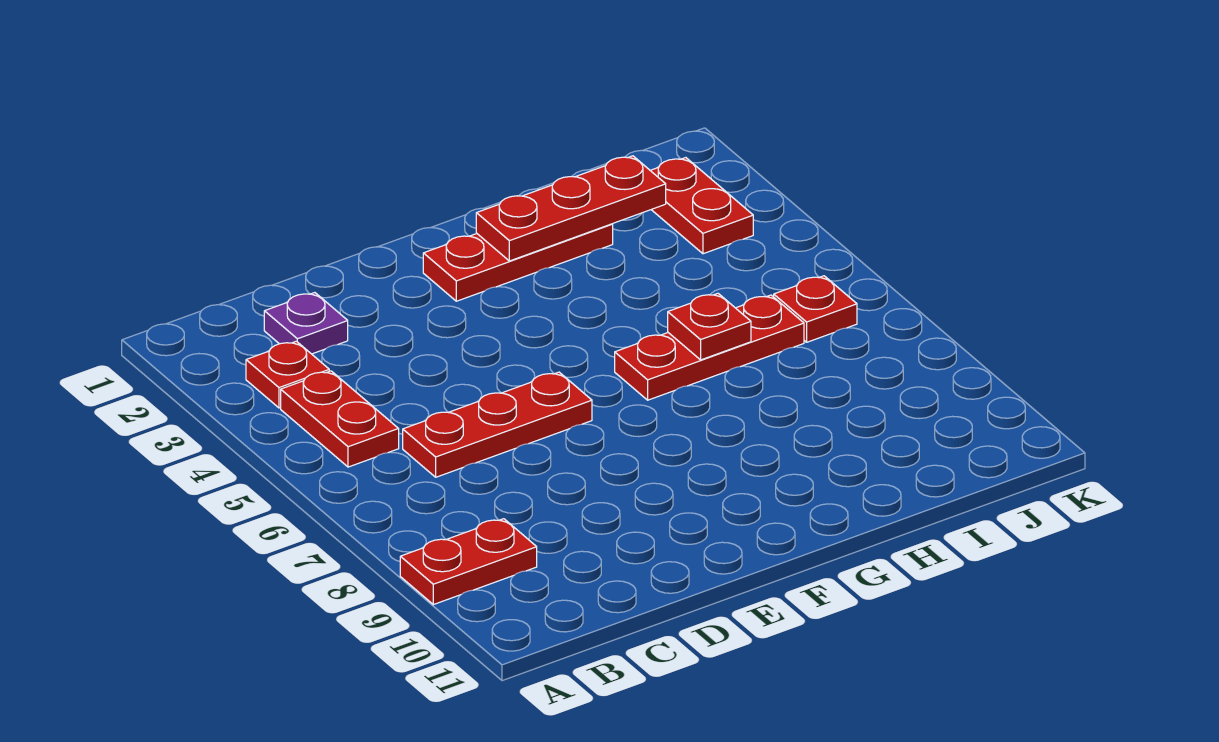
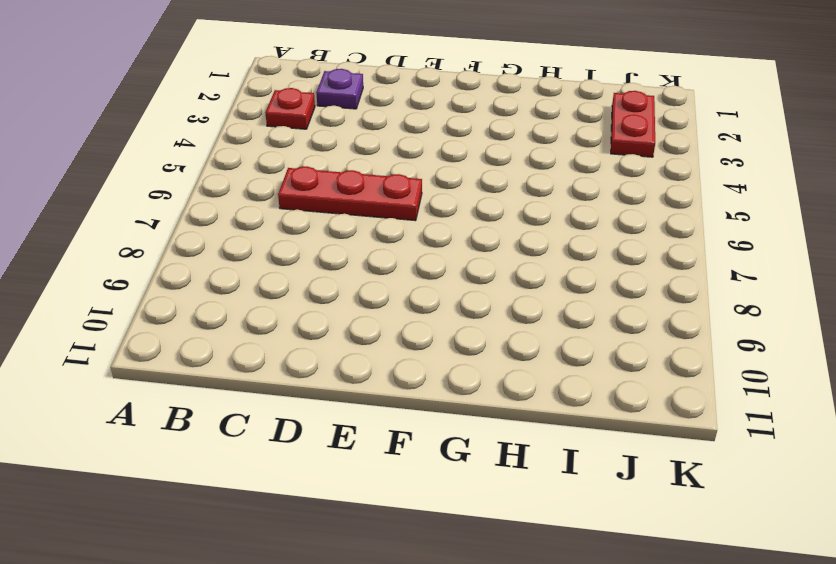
none -> red plate A9:B9 level 1
none -> red plate B4:B5 level 1

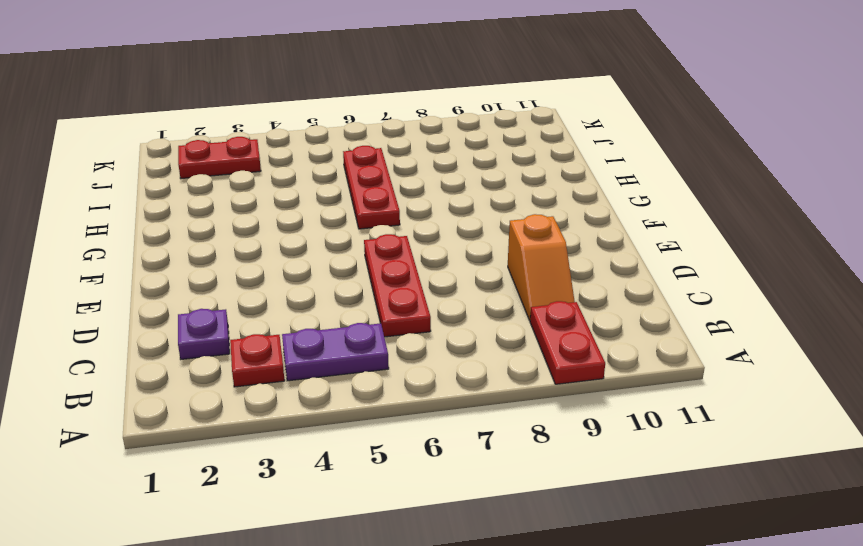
purple plate B4:B5 level 1 -> red plate B4:B5 level 1
orange slope C9:D9 level 1 top D -> none
none -> red plate F2:H2 level 1
none -> red plate J6 level 1

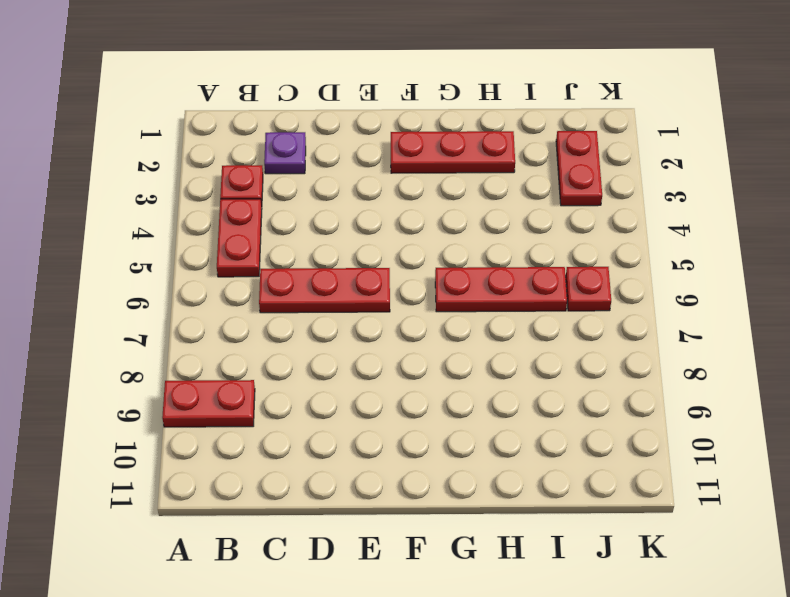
none -> red plate G2:I2 level 2
none -> red plate H6 level 2

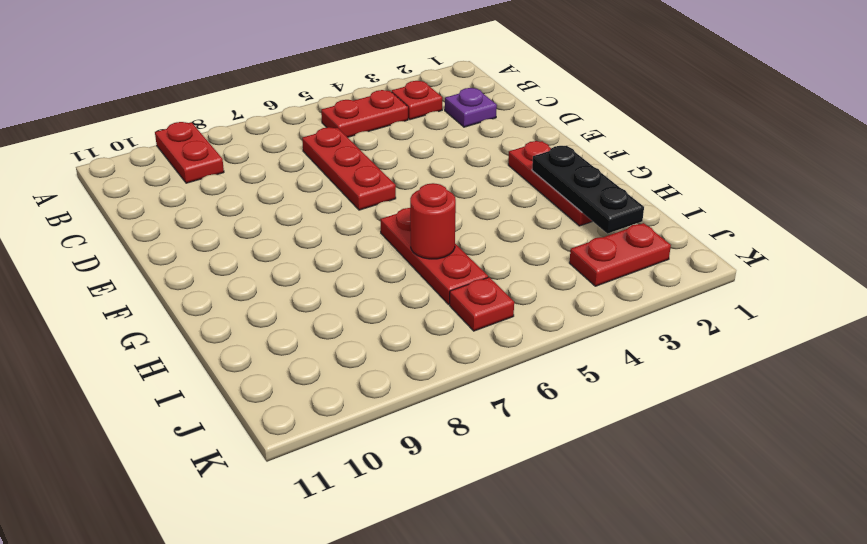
black plate G2:I2 level 2 -> red plate G2:I2 level 2
red round brick H6 level 2 -> red plate H6 level 2

